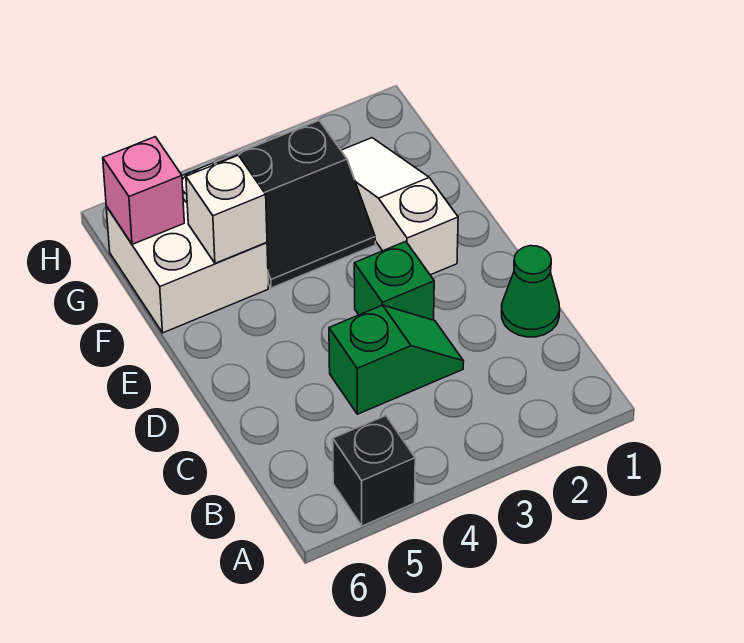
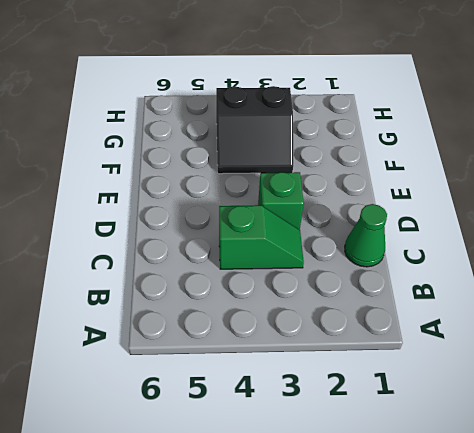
none -> black brick A5 level 1
none -> white slope E2:G2 level 1 top E

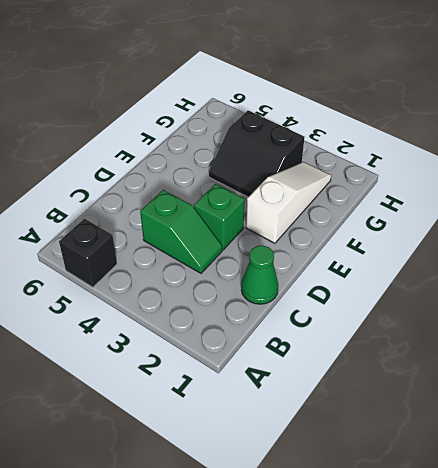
none -> white brick F5:G6 level 1
none -> white brick F5 level 2

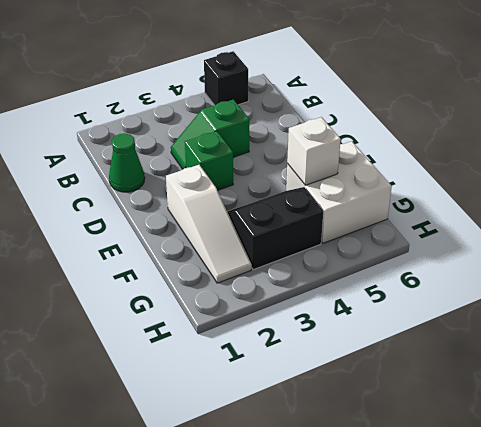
none -> pink brick G6 level 2

